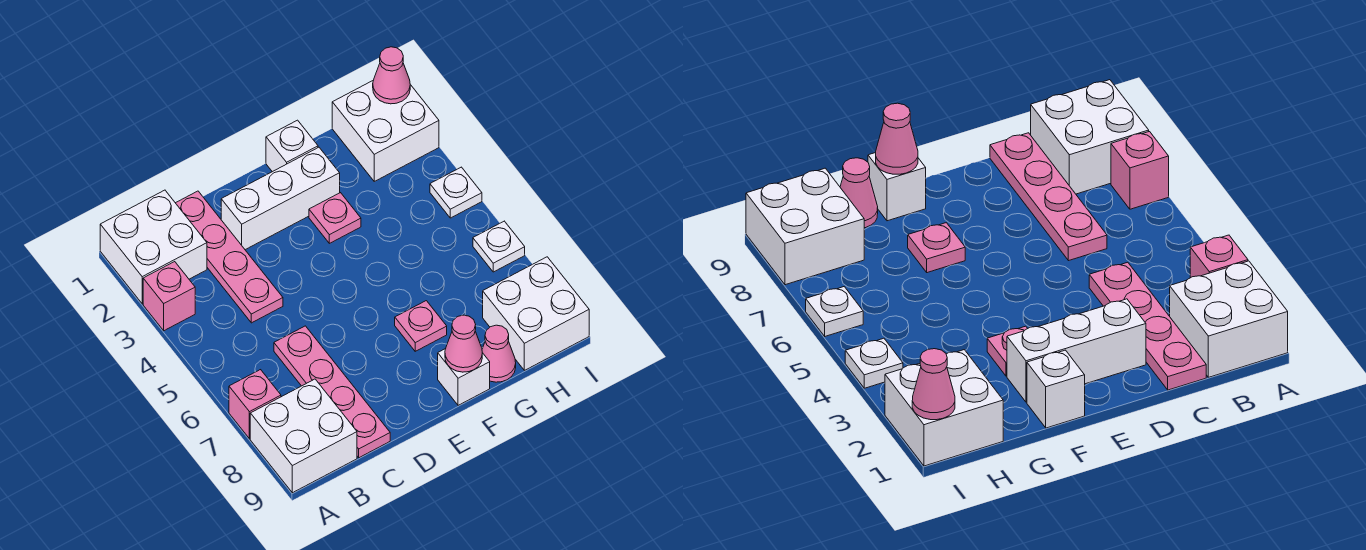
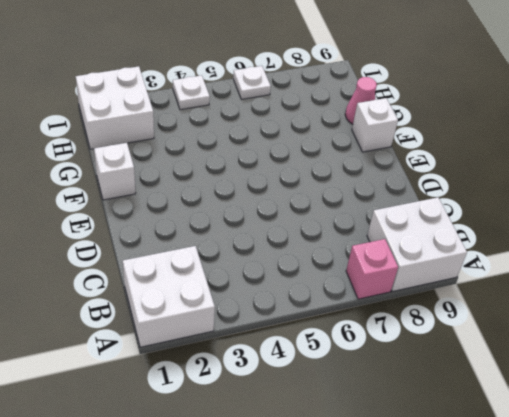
none -> pink brick A3 level 1
none -> pink plate C1:C4 level 1
none -> pink plate C6:C9 level 1

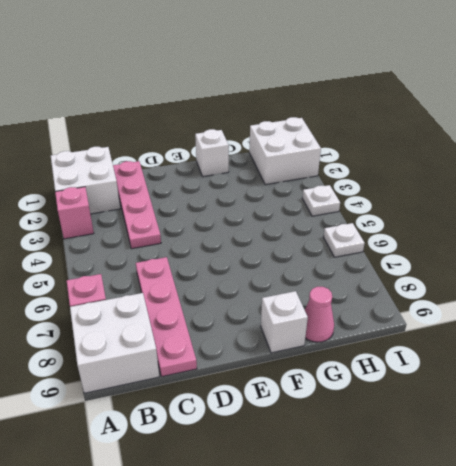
none -> white brick D2:F2 level 1
none -> pink plate F3 level 1
none -> pink plate F7 level 1

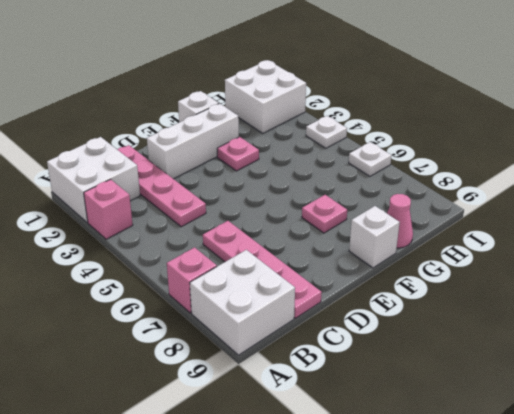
none -> white brick H8:I9 level 1
none -> pink cone F9 level 2
none -> pink cone I1 level 2

